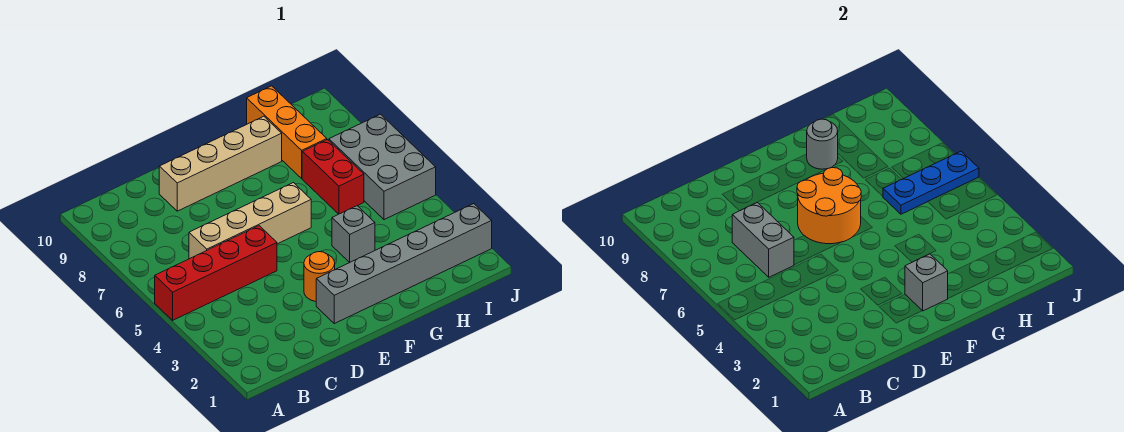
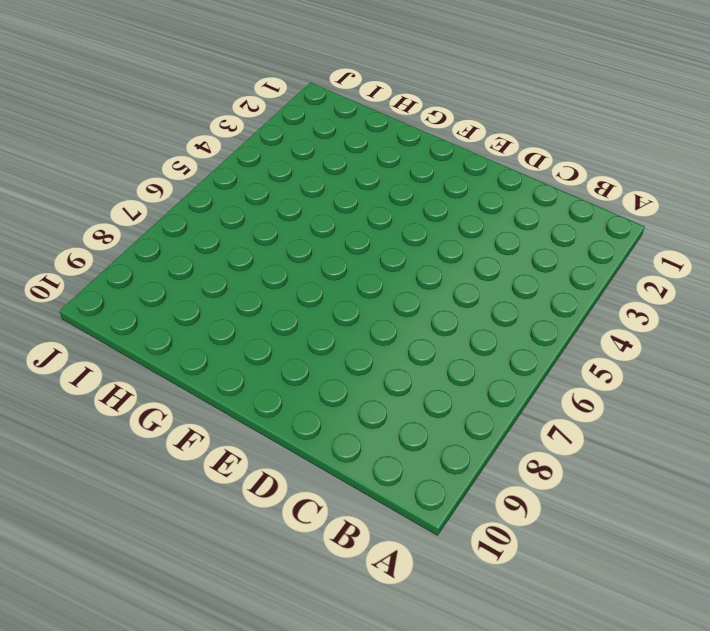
none -> red brick A5:D5 level 1
none -> tan brick C6:F6 level 1
none -> tan brick D9:G9 level 1

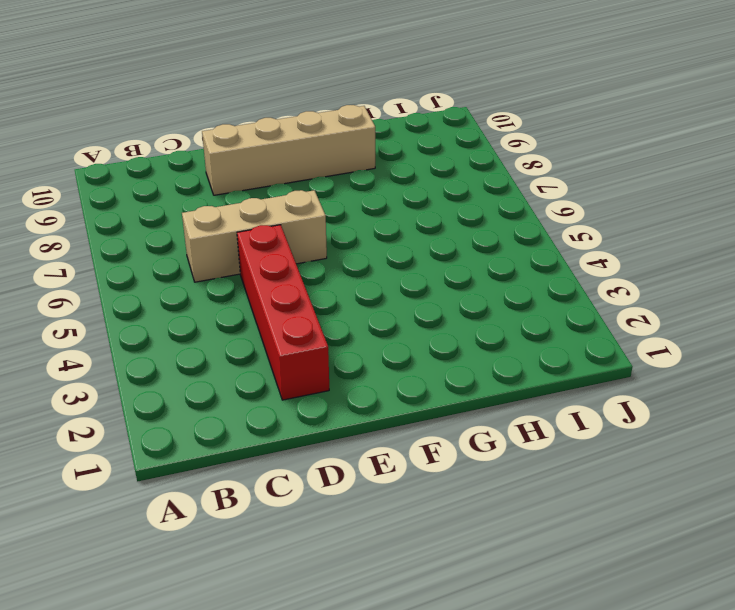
tan brick C6:E6 level 1 -> tan brick C6:F6 level 1
red brick D2:D5 level 1 -> red brick A5:D5 level 1
none -> grey brick E2:J2 level 1
none -> orange round brick E3 level 1
none -> grey brick G4 level 1

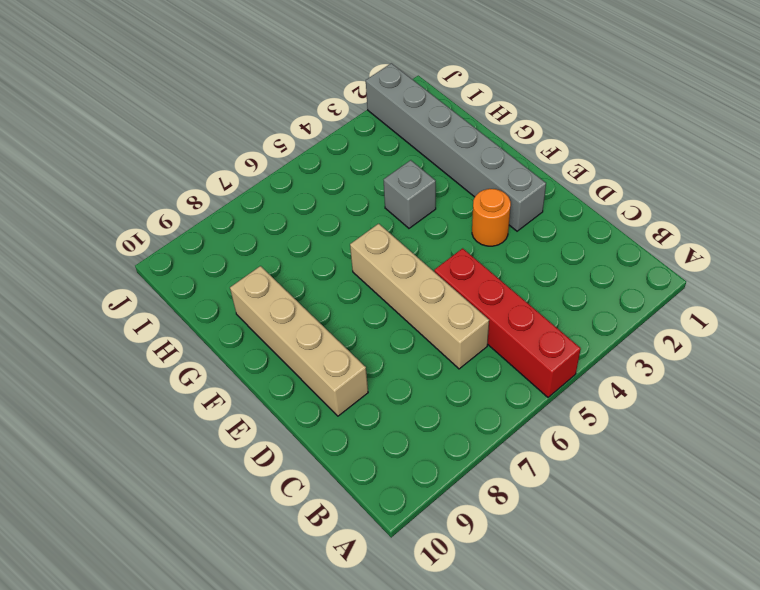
none -> red brick H6:H7 level 1
none -> orange brick H8:H10 level 1
none -> grey brick I5:J7 level 1

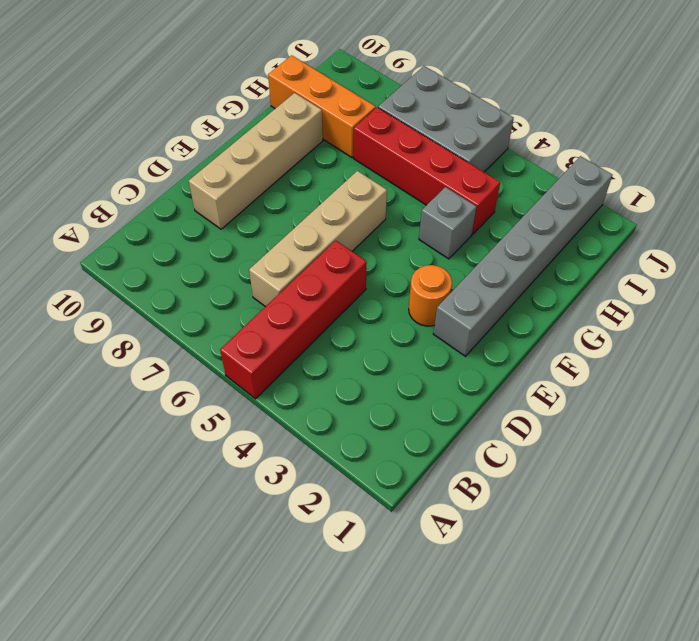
red brick H4:H7 level 1 -> red brick H6:H7 level 1
none -> grey brick C6:C7 level 2
none -> orange round brick E6:F7 level 2
none -> grey brick F2 level 2

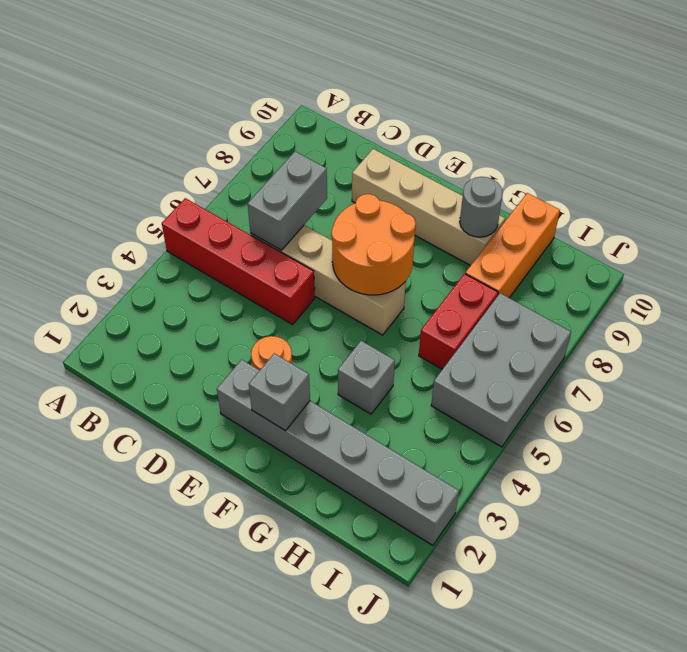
none -> blue plate H6:J6 level 2

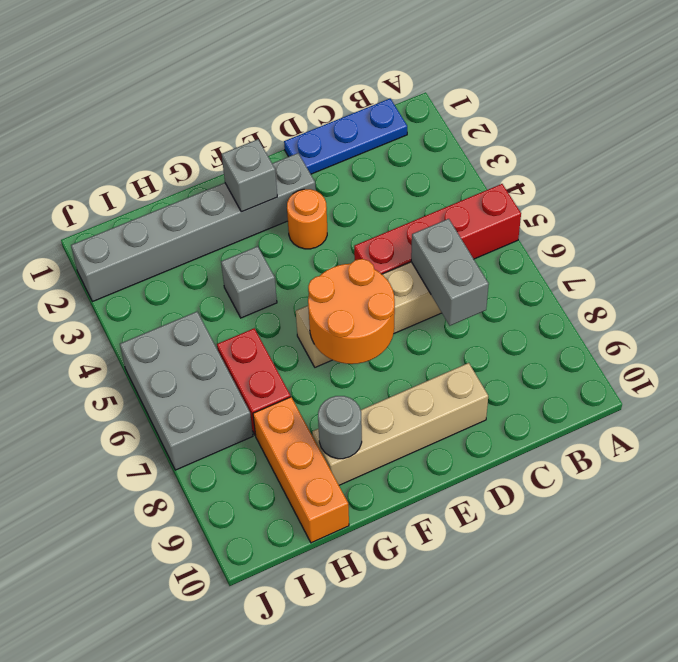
blue plate B1:D1 level 1 -> blue plate H6:J6 level 2

